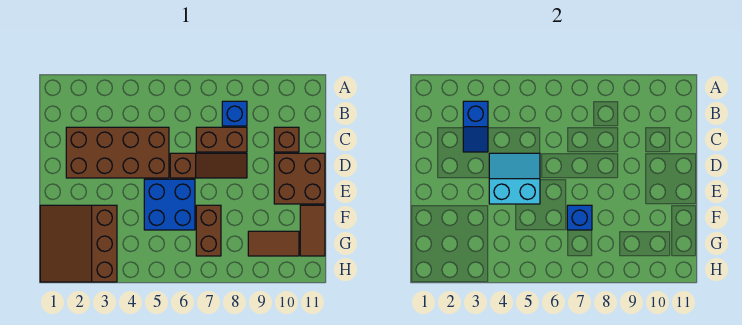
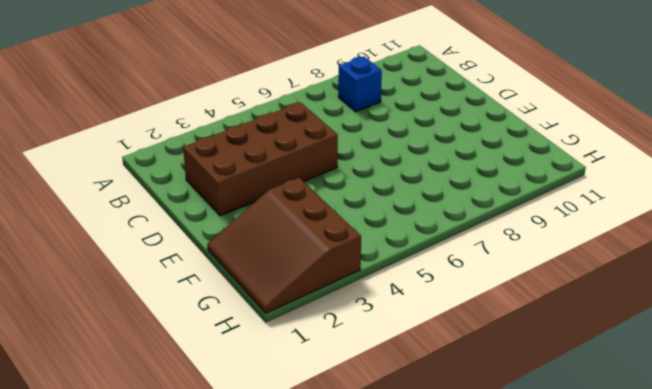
none -> brown brick C7:C8 level 1
none -> brown brick C10 level 1
none -> brown slope D6:D8 level 1 top 6

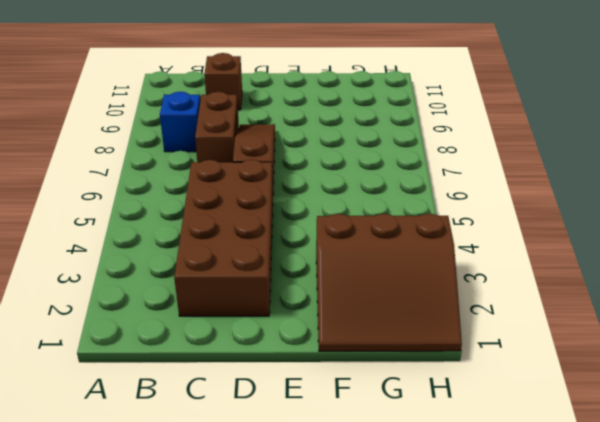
none -> brown brick D10:E11 level 1
none -> blue brick E5:F6 level 1
none -> brown brick F7:G7 level 1

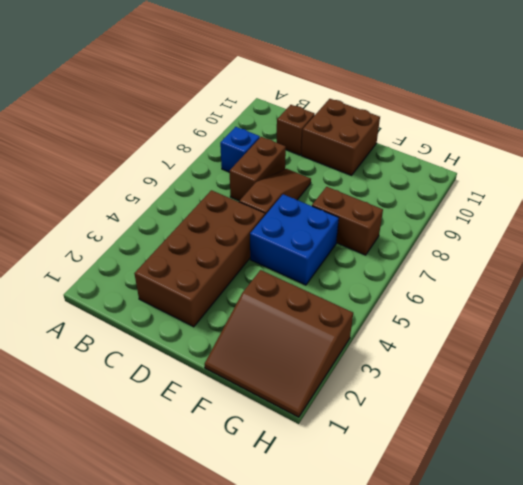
none -> brown tile F11:G11 level 1
none -> brown tile G9:G10 level 1
none -> blue slope B3:C3 level 2 top B

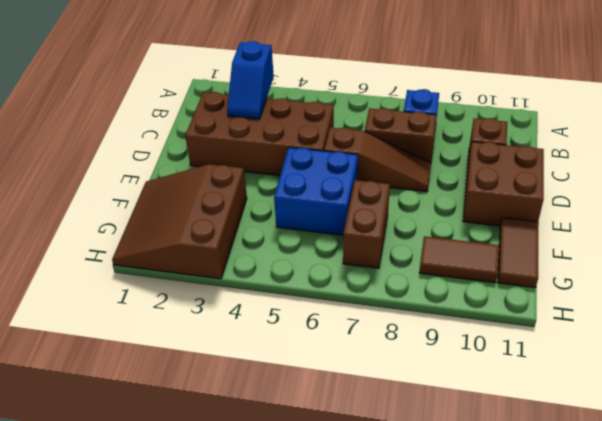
none -> cyan slope D4:E5 level 2 top E
none -> blue brick F7 level 2

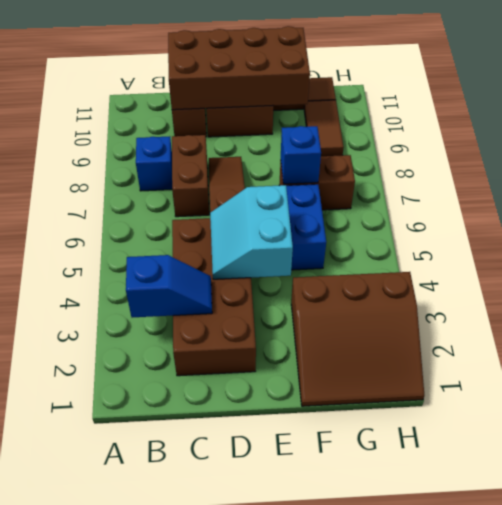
brown brick C10:F11 level 2 -> none

